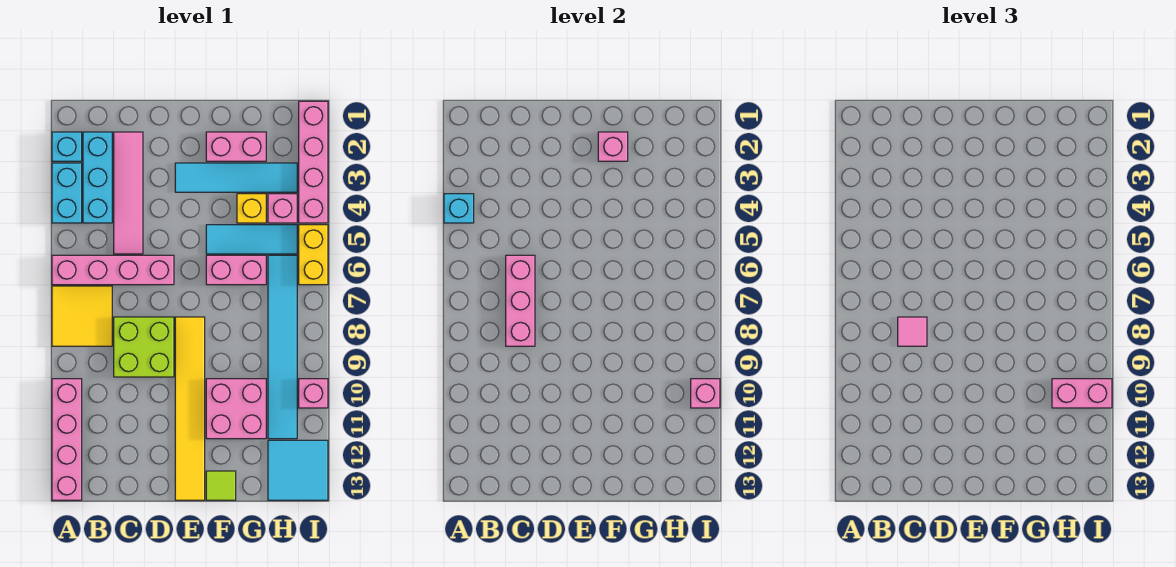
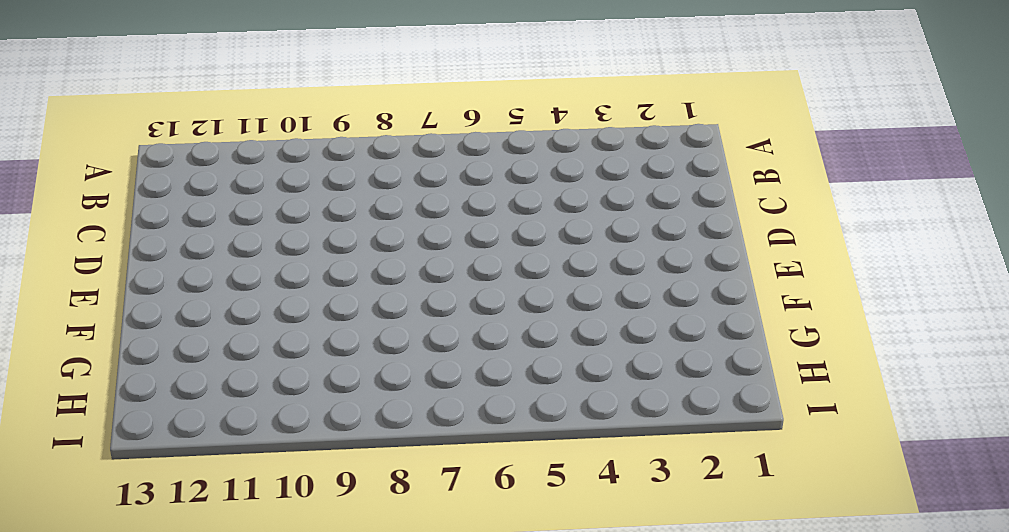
none -> cyan brick A2 level 1
none -> cyan brick A3:A4 level 1
none -> pink brick A6:D6 level 1

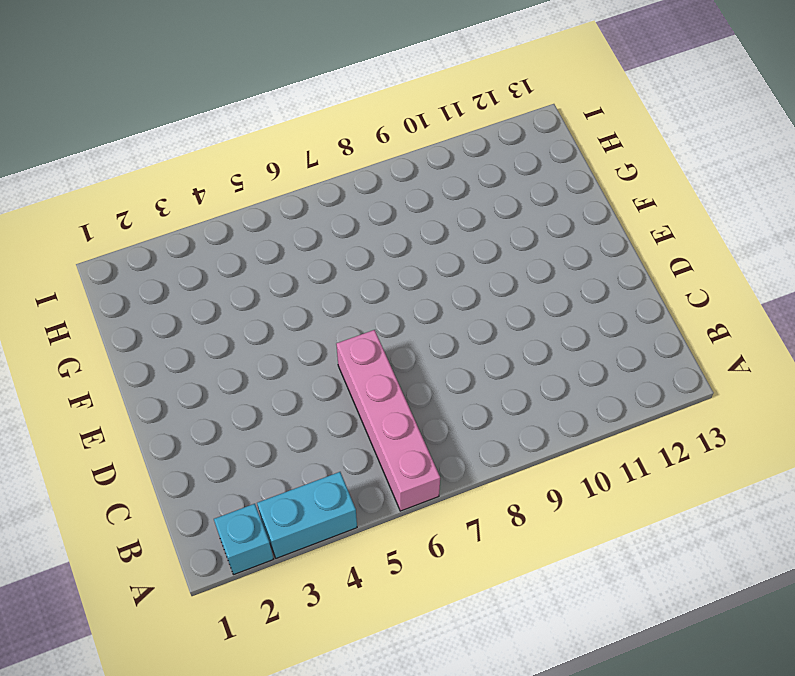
none -> yellow tile A7:B8 level 1
none -> pink brick A10:A13 level 1
none -> cyan brick B2:B4 level 1

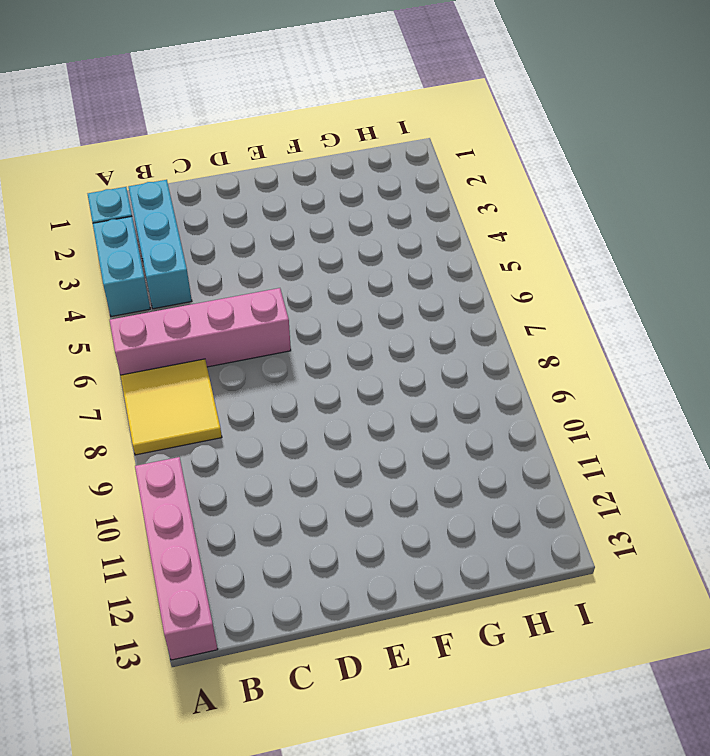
none -> pink tile C2:C5 level 1
none -> lime brick C8:D9 level 1
none -> cyan tile E3:H3 level 1

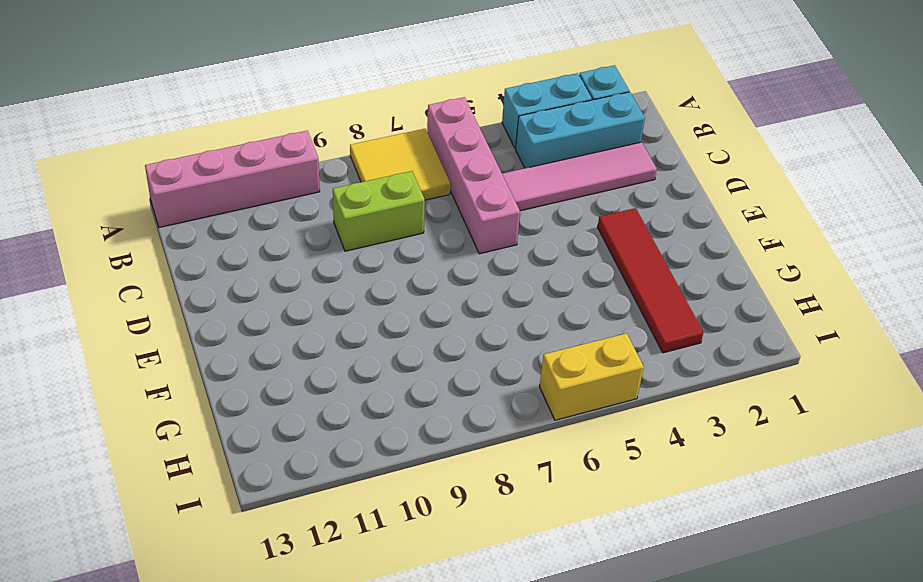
lime brick C8:C9 level 1 -> lime brick C8:D9 level 1
red tile E3:H3 level 1 -> cyan tile E3:H3 level 1
none -> yellow tile E8:E13 level 1
none -> pink brick F2:G2 level 1
none -> cyan tile F5:H5 level 1

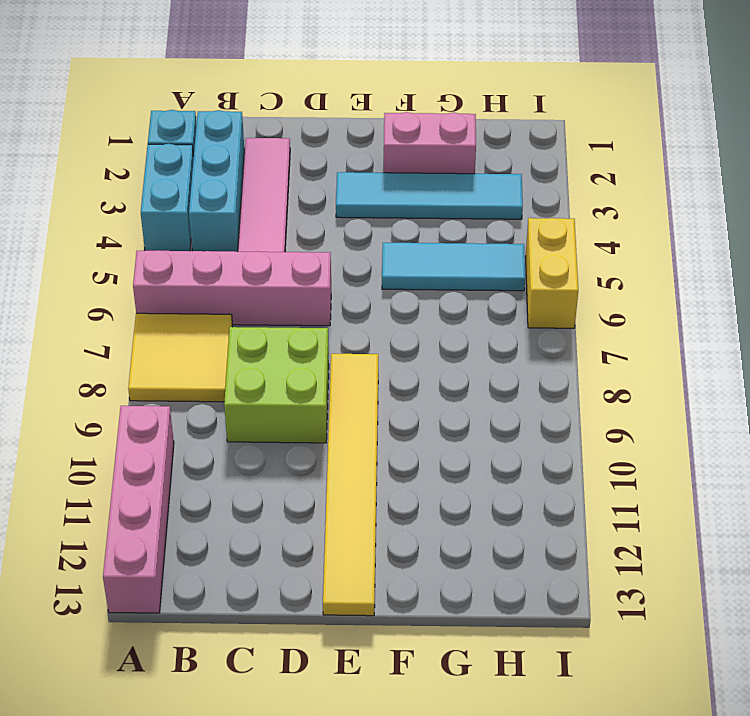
none -> pink brick F6:G6 level 1
none -> pink brick F10:G11 level 1
none -> lime tile F13 level 1

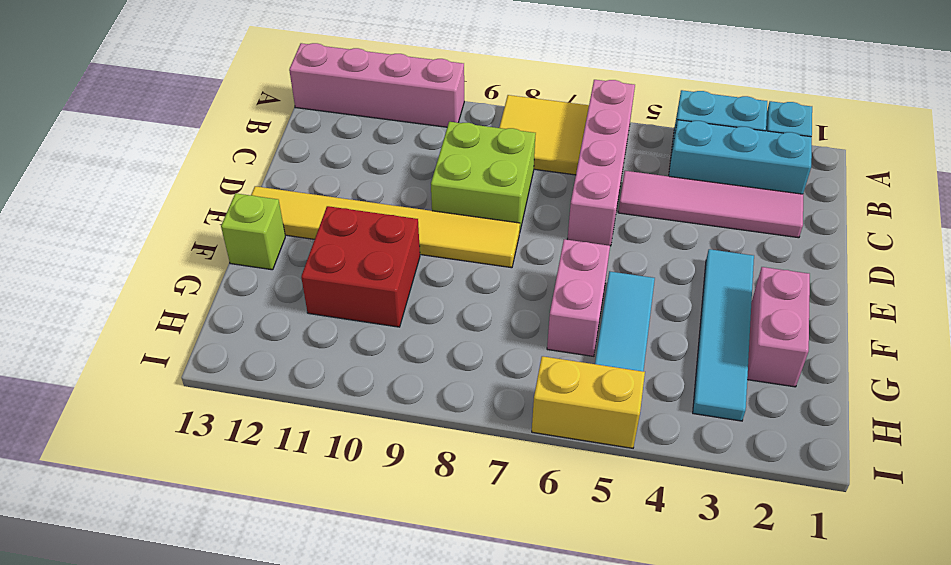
red brick F10:G11 level 1 -> pink brick F10:G11 level 1
lime brick F13 level 1 -> lime tile F13 level 1
none -> yellow brick G4 level 1
none -> pink brick H4 level 1
none -> cyan tile H6:H11 level 1

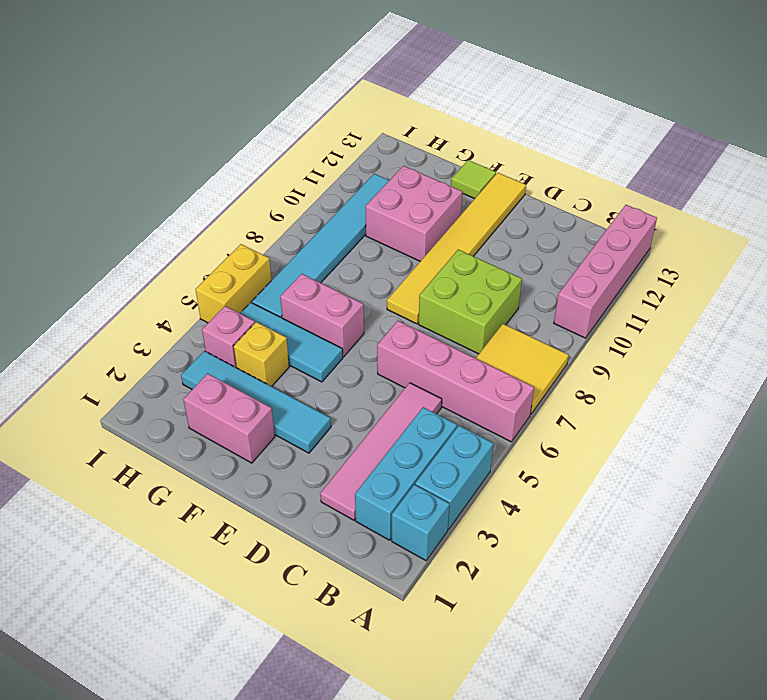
none -> cyan tile H12:I13 level 1
none -> pink brick I1:I4 level 1
none -> pink brick I10 level 1

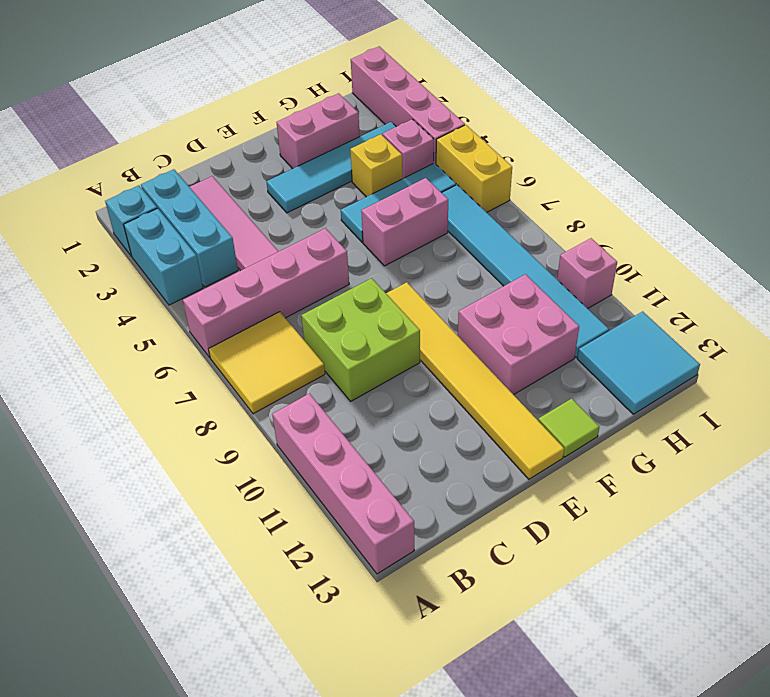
none -> cyan brick A4 level 2
none -> pink brick C6:C8 level 2
none -> pink brick F2 level 2

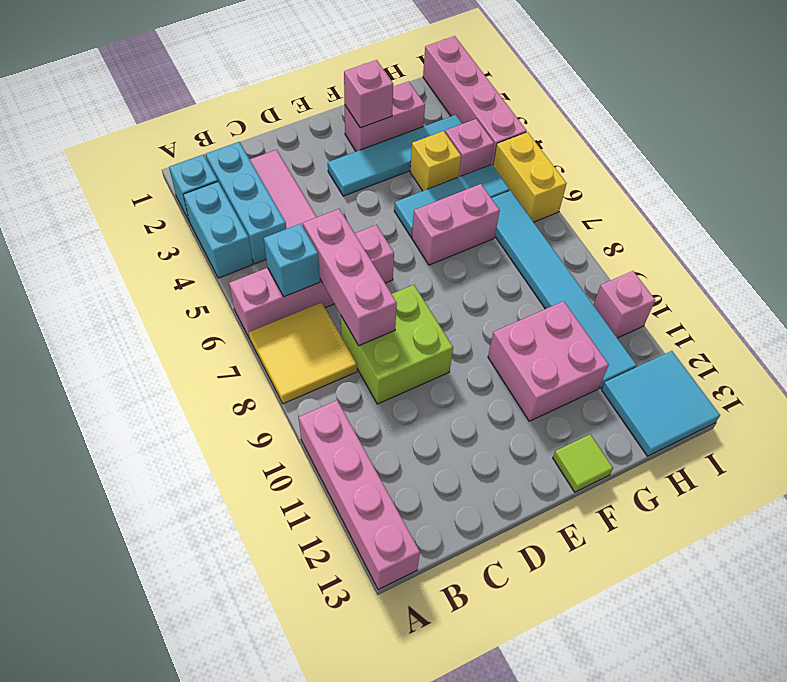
cyan brick B6 level 2 -> cyan brick A4 level 2
none -> yellow tile E8:E13 level 1
none -> pink brick I10 level 2
none -> pink tile C8 level 3

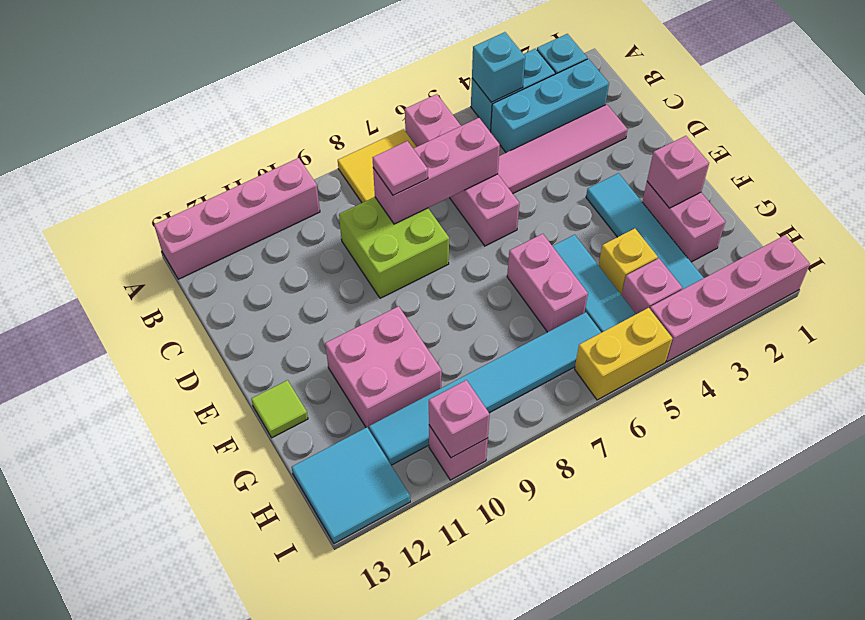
none -> yellow tile E8:E13 level 1
none -> pink brick H10:I10 level 3

